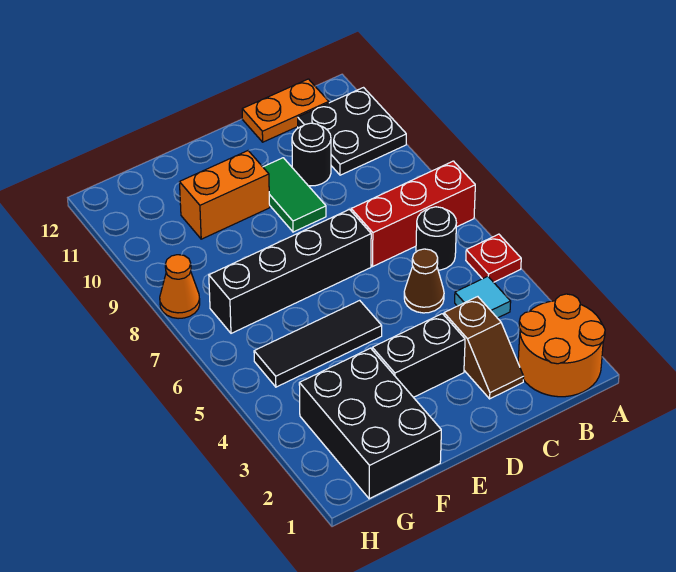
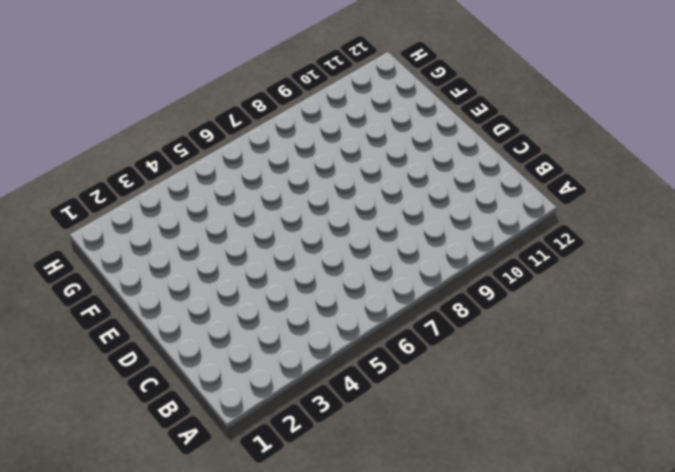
none -> orange round brick A1:B2 level 1
none -> red plate A5 level 1
none -> red brick A7:C7 level 1

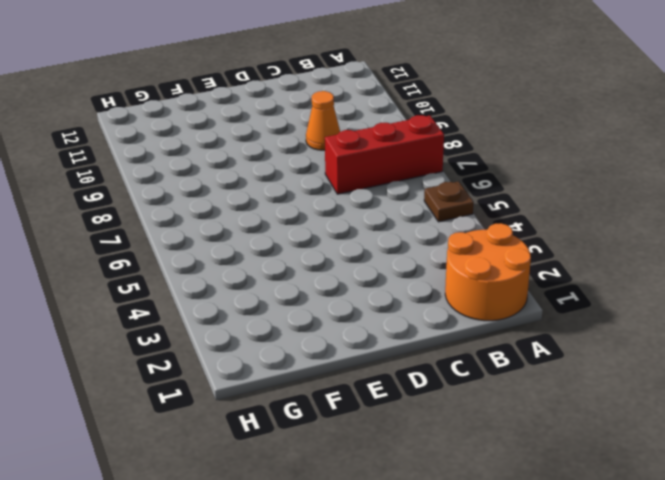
brown plate A5 level 1 -> red plate A5 level 1
orange cone C9 level 1 -> orange cone H8 level 1
none -> black plate A10:B11 level 1
none -> cyan tile B4 level 1
none -> black round brick B6 level 1

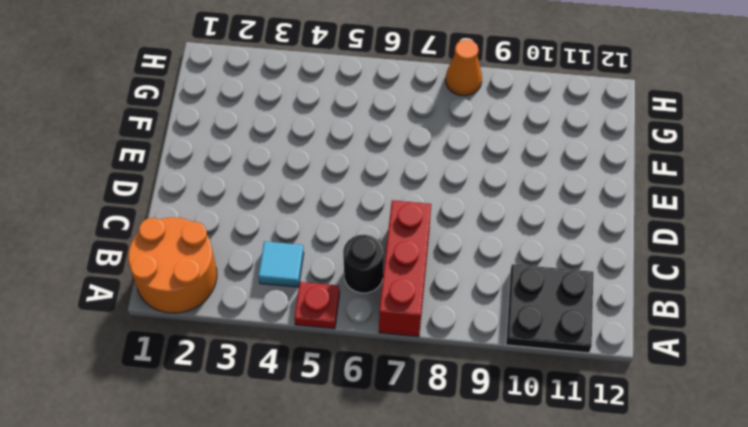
none -> orange plate B12:C12 level 1
none -> brown slope C2:C3 level 1 top 3
none -> brown cone C5 level 1

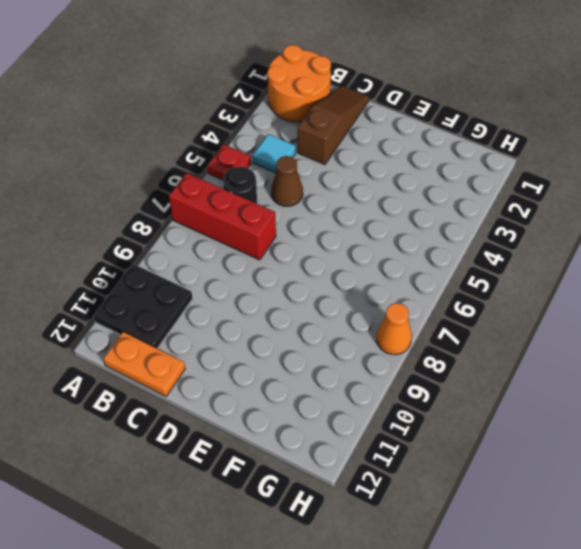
brown slope C1:C3 level 1 top 3 -> brown slope C2:C3 level 1 top 3
none -> black round brick C10 level 1
none -> black brick D3:E3 level 1
none -> black brick D7:G7 level 1

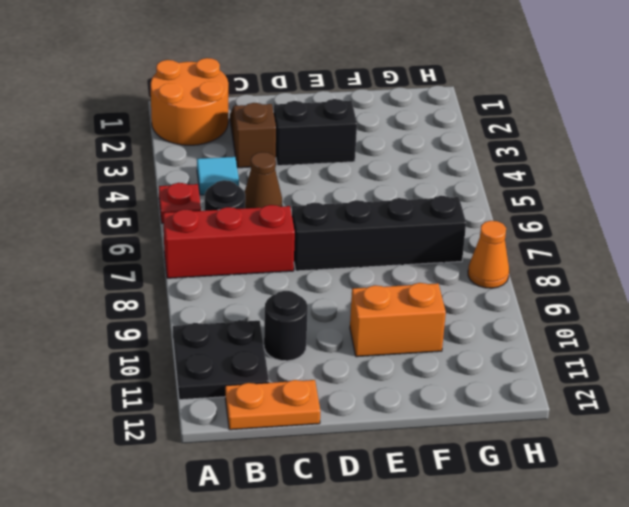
none -> green tile D9:D10 level 1
none -> black tile E5:G5 level 1
none -> black brick F1:G3 level 1

